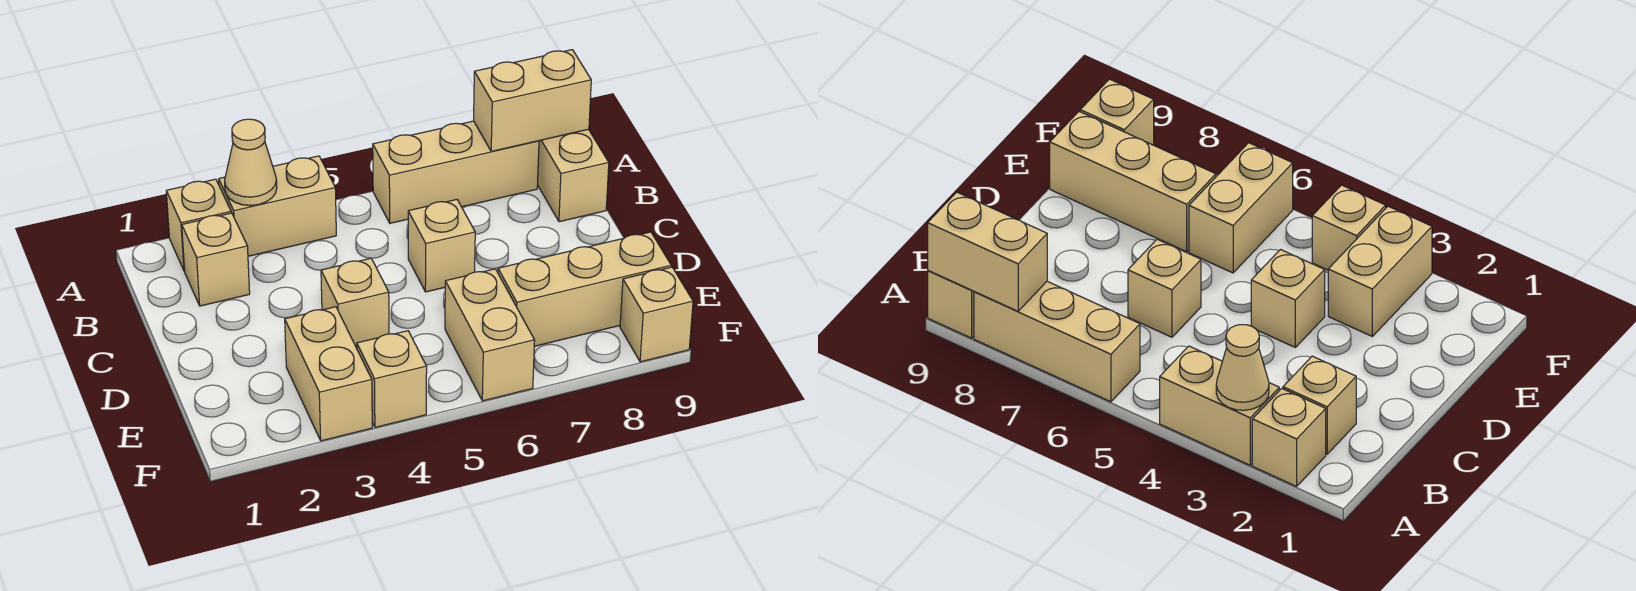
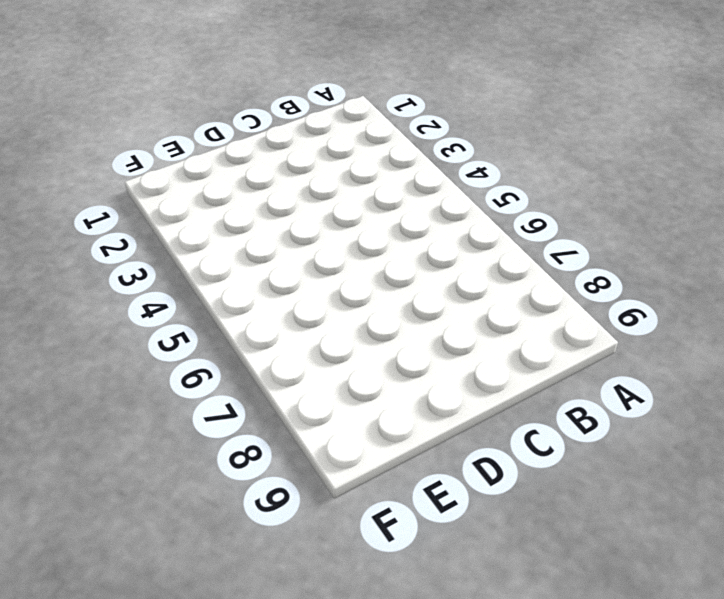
none -> tan brick A2 level 1
none -> tan brick A3:A4 level 1
none -> tan brick A6:A8 level 1

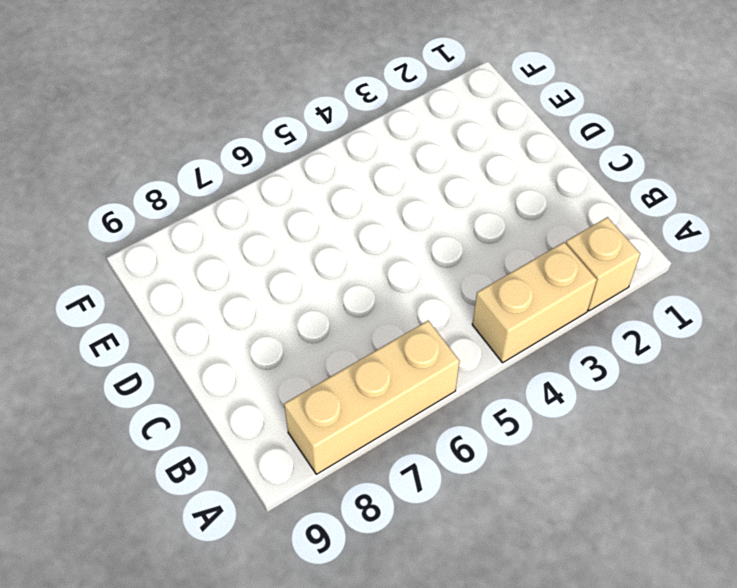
none -> tan brick A9:B9 level 1
none -> tan brick B2 level 1
none -> tan brick C6 level 1

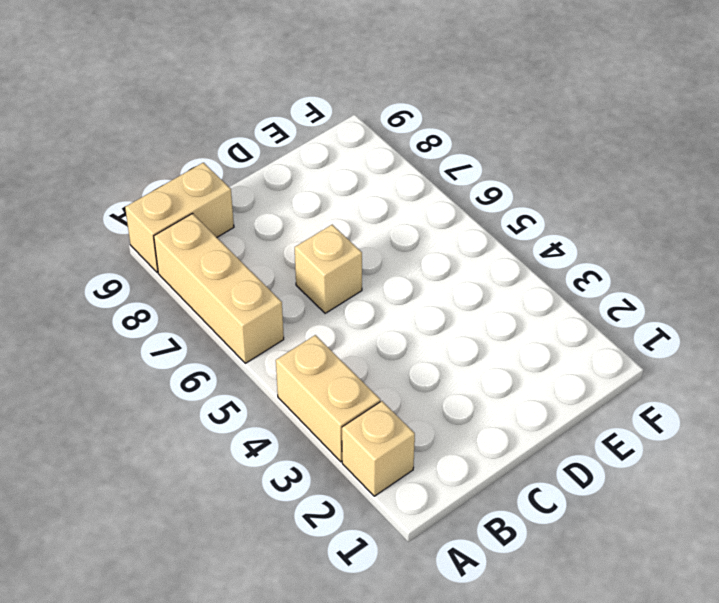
none -> tan brick B2 level 1
none -> tan brick D4 level 1
none -> tan brick E3:F3 level 1

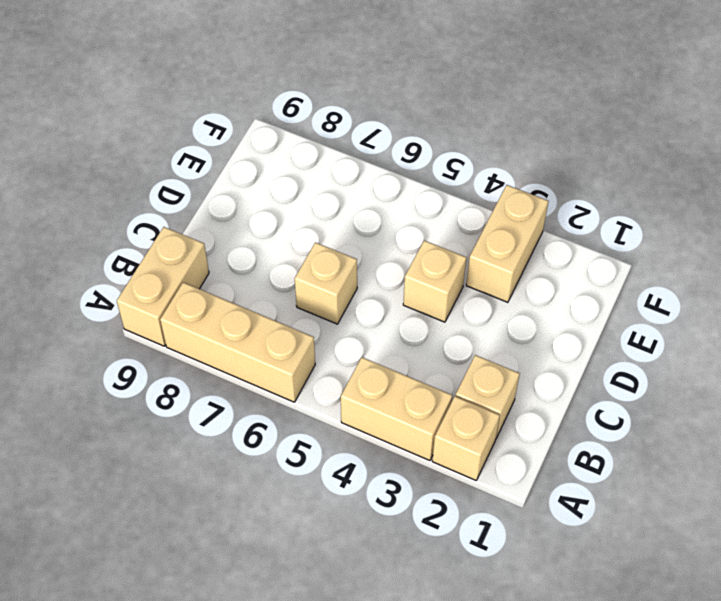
none -> tan brick E6:F6 level 1
none -> tan brick E7:E9 level 1
none -> tan brick F4 level 1

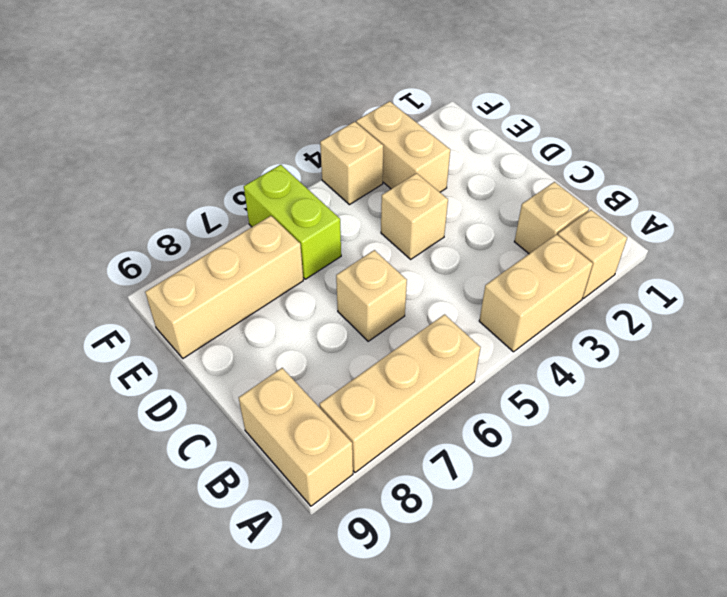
lime brick E6:F6 level 1 -> tan brick E6:F6 level 1
none -> tan brick F9 level 1
none -> tan cone A3 level 2
none -> tan brick A8:A9 level 2

